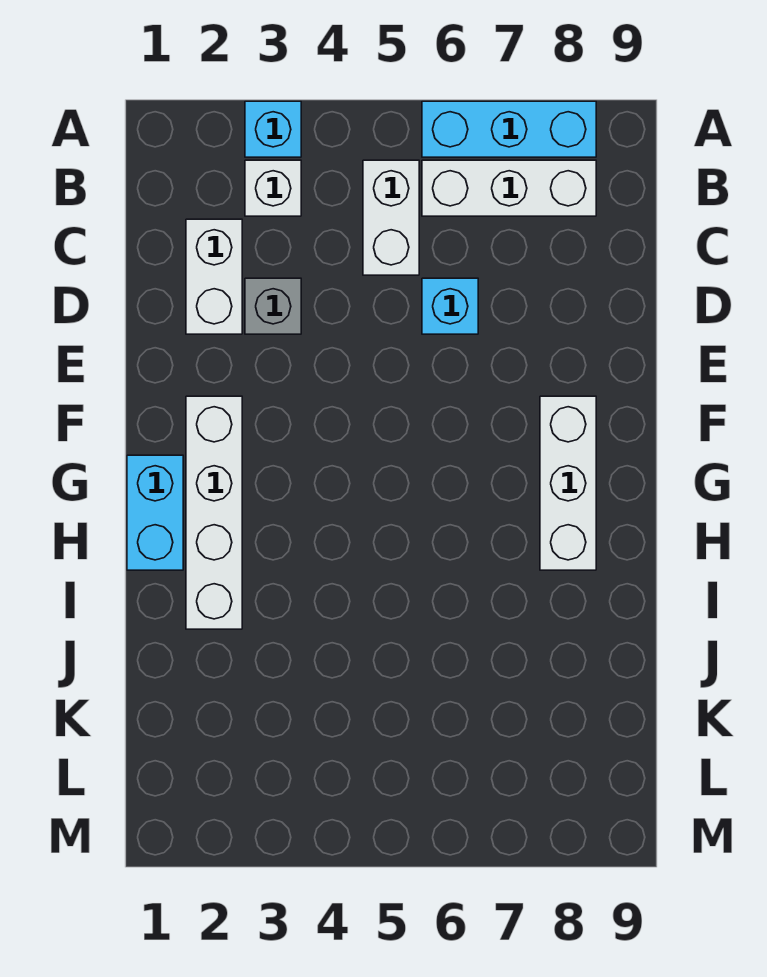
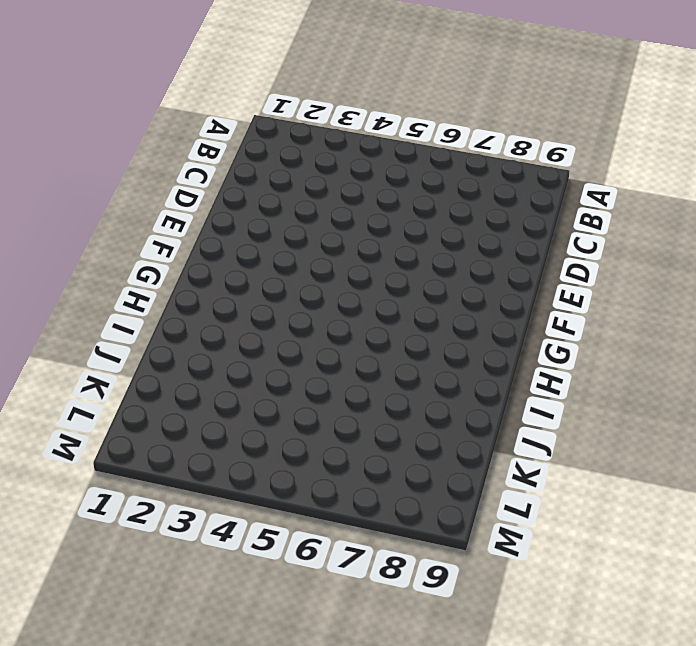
none -> cyan brick A3 level 1
none -> cyan brick A6:A8 level 1

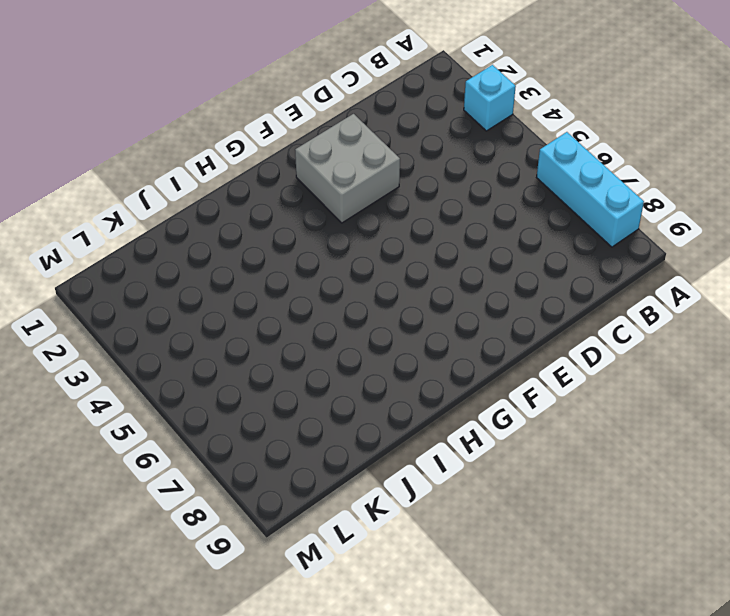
grey brick E2:F3 level 1 -> white brick F2:I2 level 1
none -> white brick B3 level 1
none -> white brick B5:C5 level 1

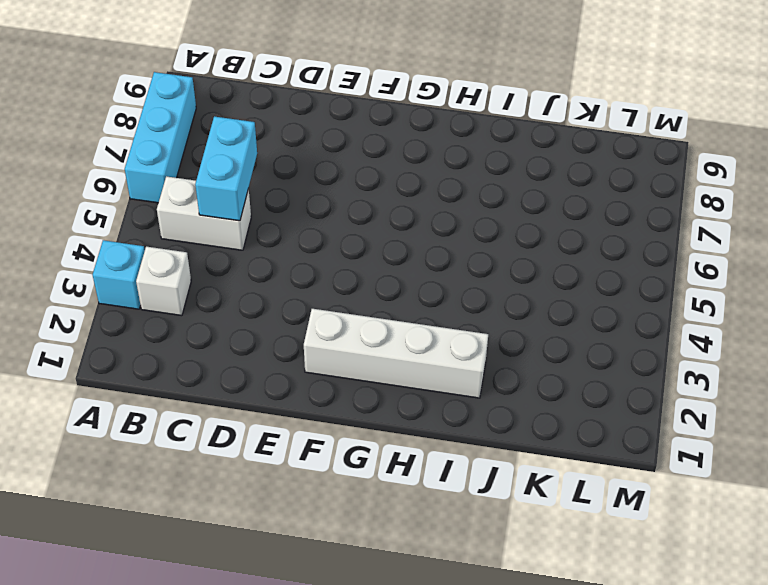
cyan brick C5:C6 level 2 -> cyan brick G1:H1 level 1
none -> white brick B6:B8 level 1
none -> white brick C2:D2 level 1

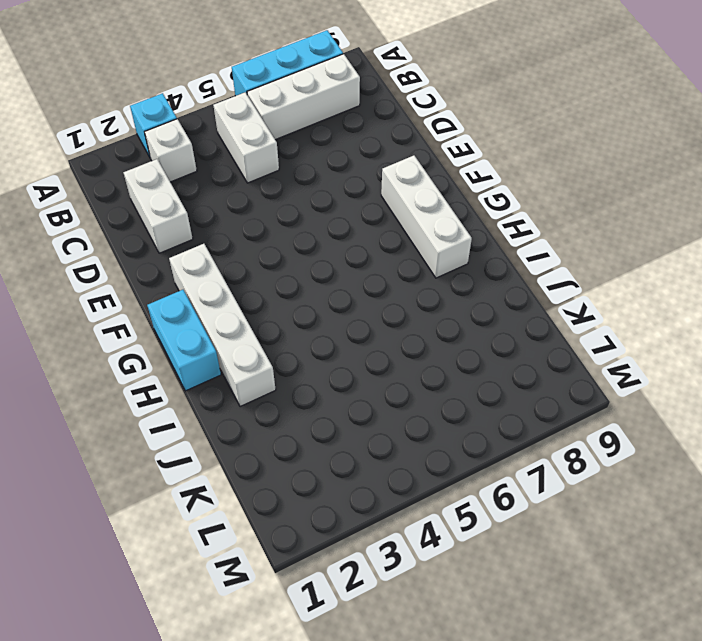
none -> grey brick D3 level 1
none -> cyan brick D6 level 1

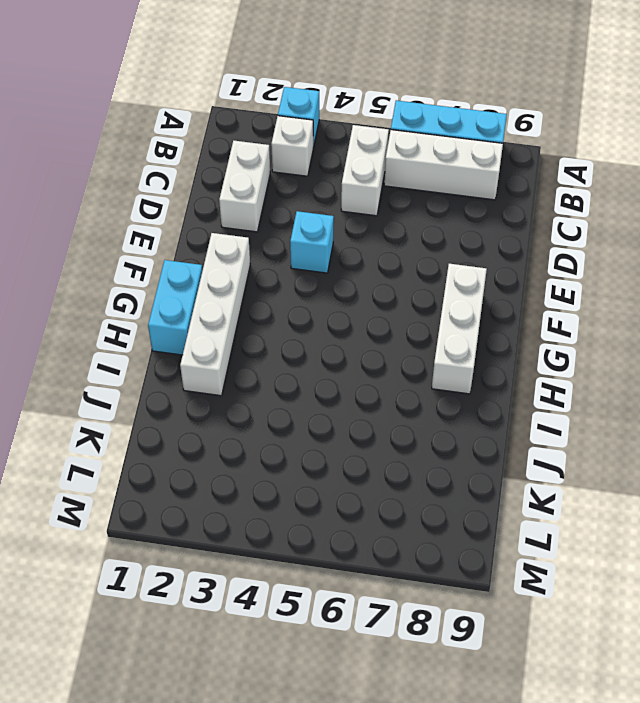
cyan brick E4 level 1 -> cyan brick D6 level 1
none -> grey brick D3 level 1

